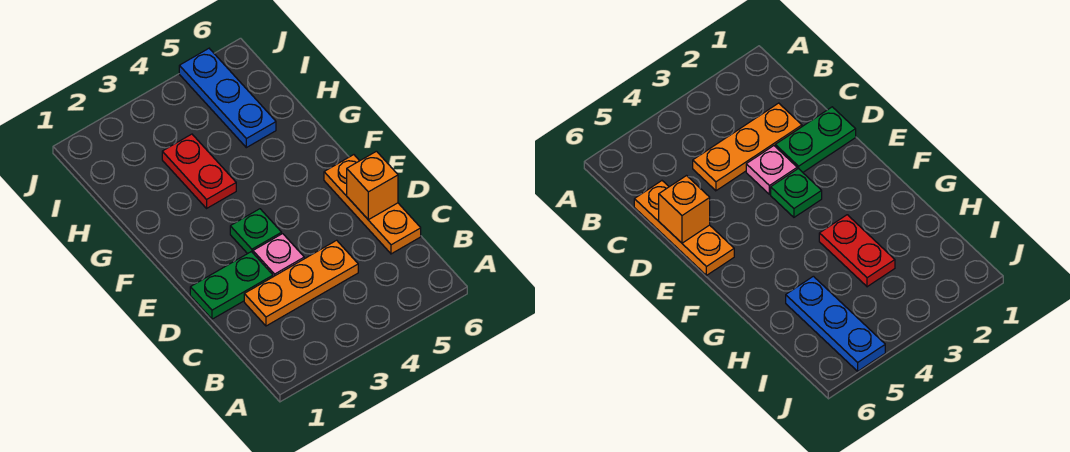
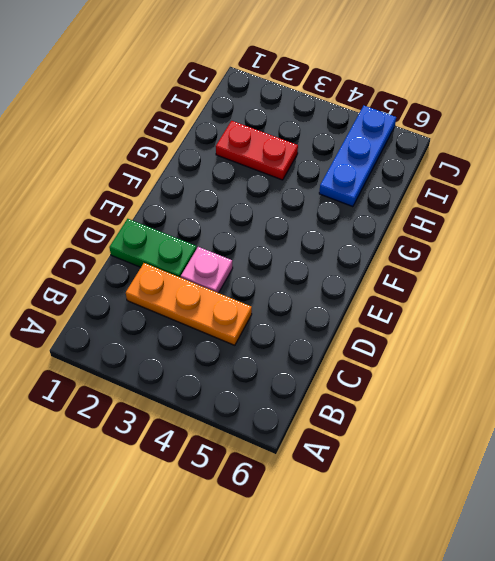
red plate H2:H3 level 1 -> red plate G3:H3 level 1
none -> orange plate C6:E6 level 1
none -> green plate E3 level 1

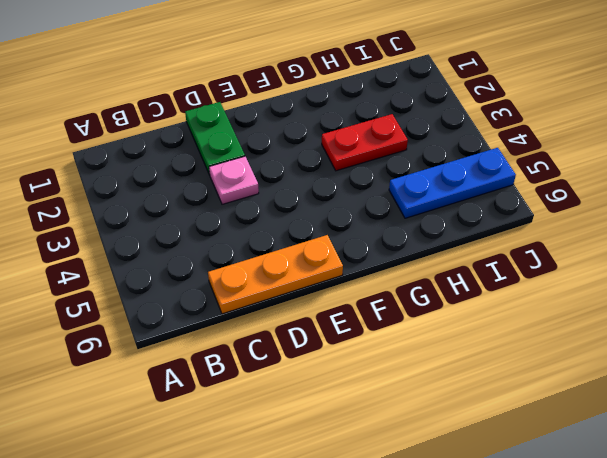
none -> orange plate C2:C4 level 1
none -> green plate E3 level 1

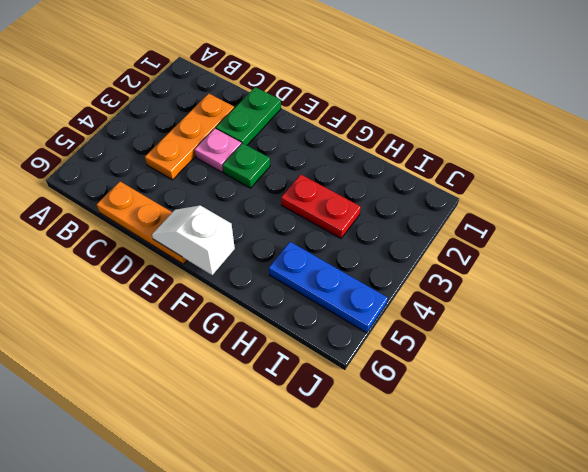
white slope E6:F6 level 2 top F -> none
none -> orange brick D6 level 2

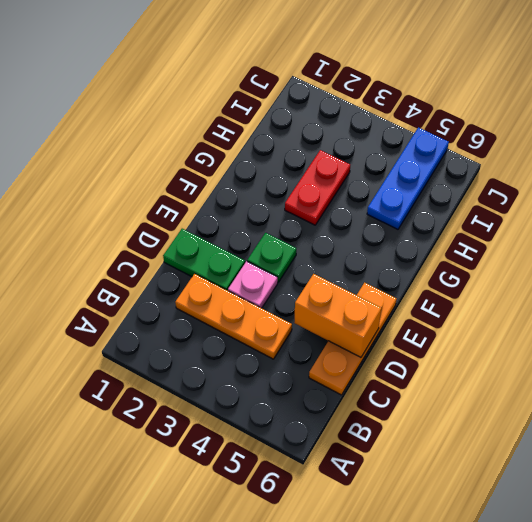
orange brick D5:D6 level 2 -> orange brick D6 level 2

